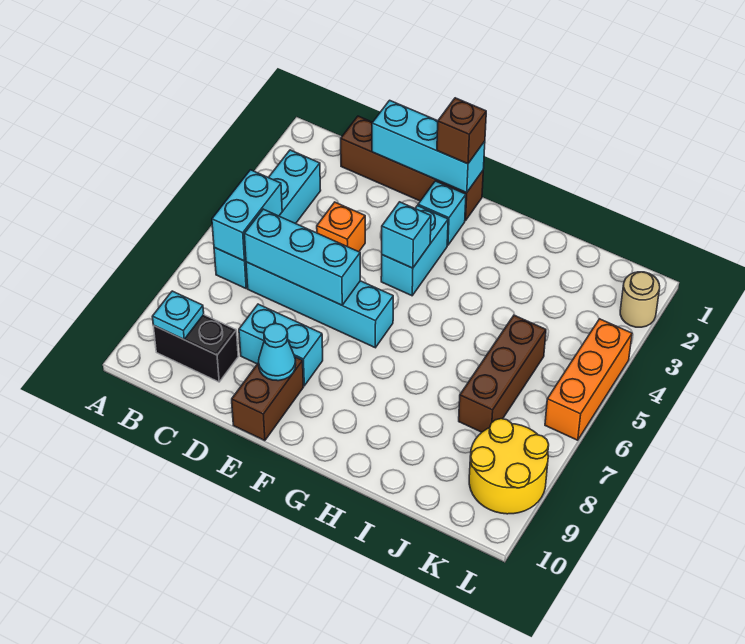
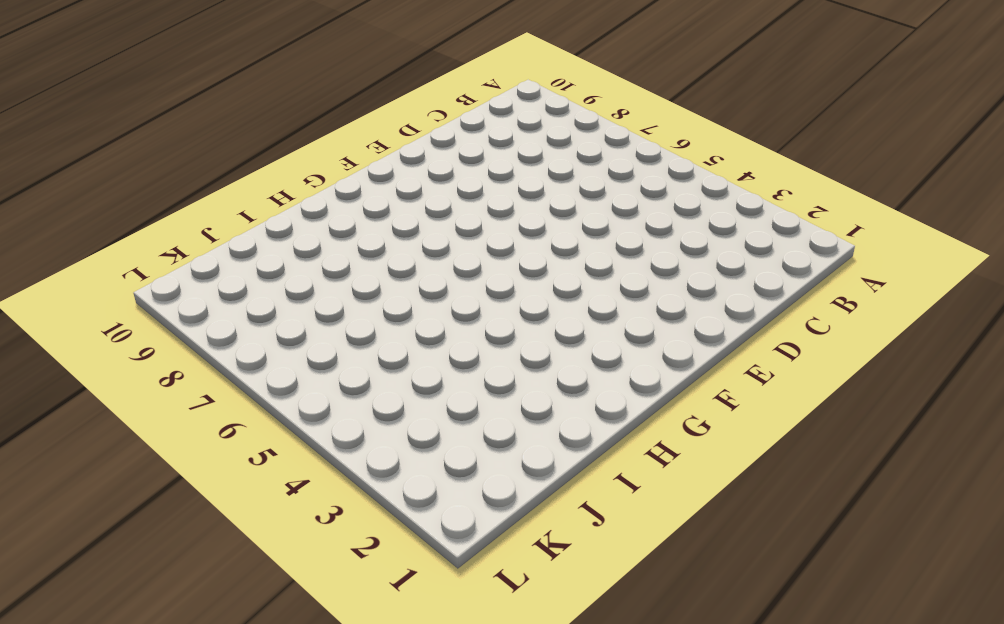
none -> cyan brick B3:B6 level 1
none -> black brick B9:C9 level 1
none -> brown brick C1:F1 level 1

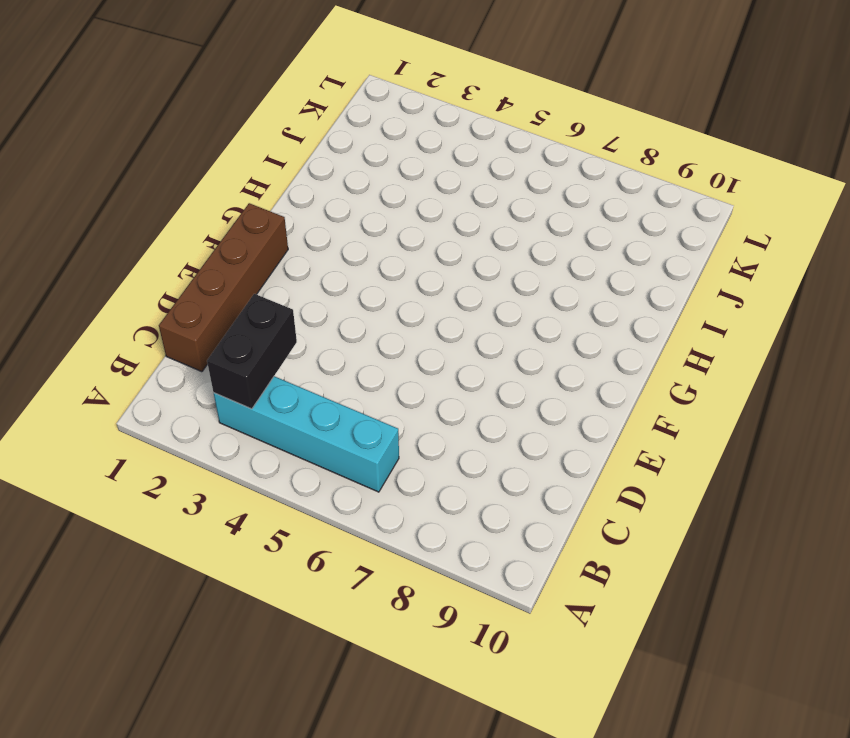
black brick B3:C3 level 2 -> black brick B9:C9 level 1
none -> cyan brick C6:F6 level 1
none -> orange brick D4 level 1
none -> cyan brick D8:E8 level 1

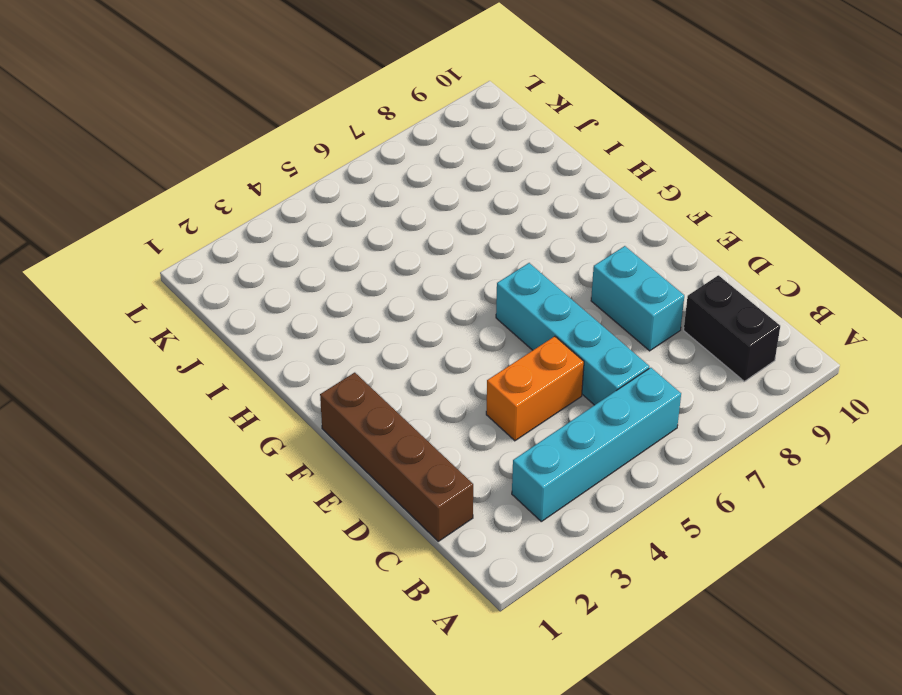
orange brick D4:D5 level 1 -> orange brick D4 level 1
none -> brown brick E9:E10 level 1
none -> cyan brick F2 level 1
none -> cyan brick F3:F4 level 1

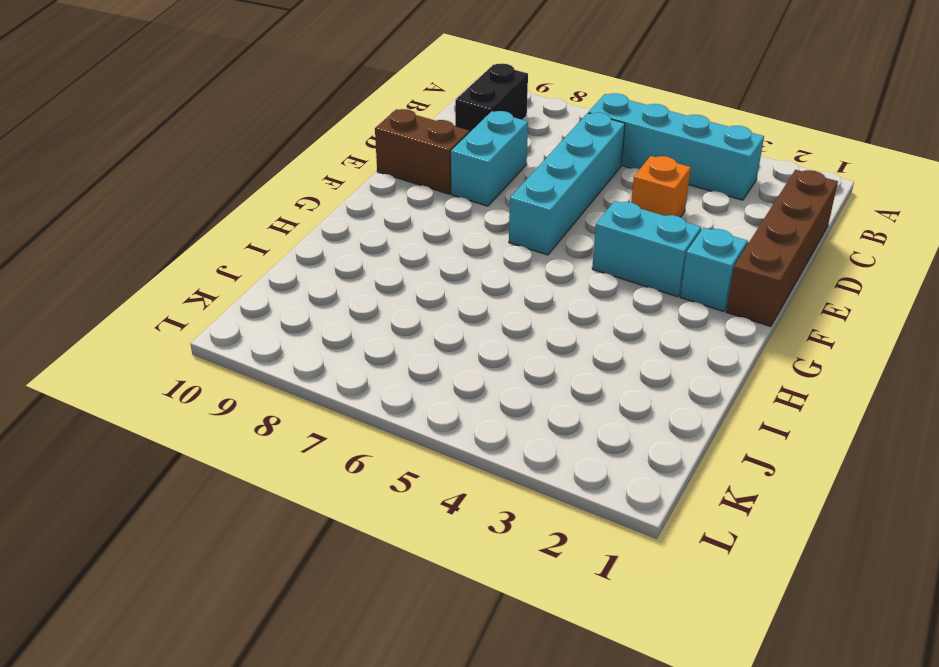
none -> brown brick J5:J7 level 1
none -> yellow round brick K8:L9 level 1
none -> tan round brick L2 level 1

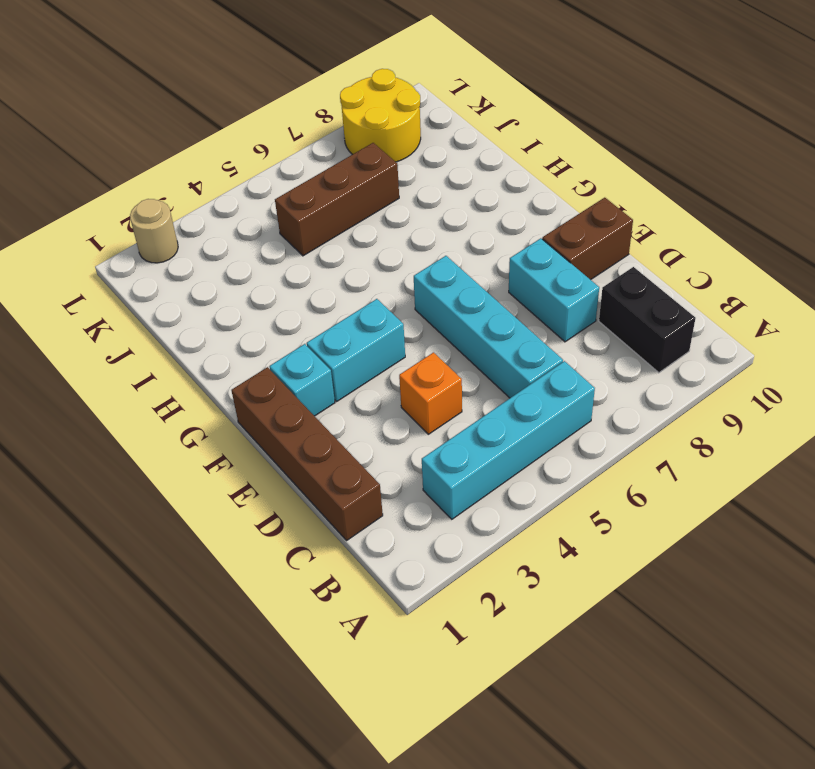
none -> orange brick L4:L6 level 1
none -> cyan brick B5:B6 level 2
none -> cyan plate B9 level 2

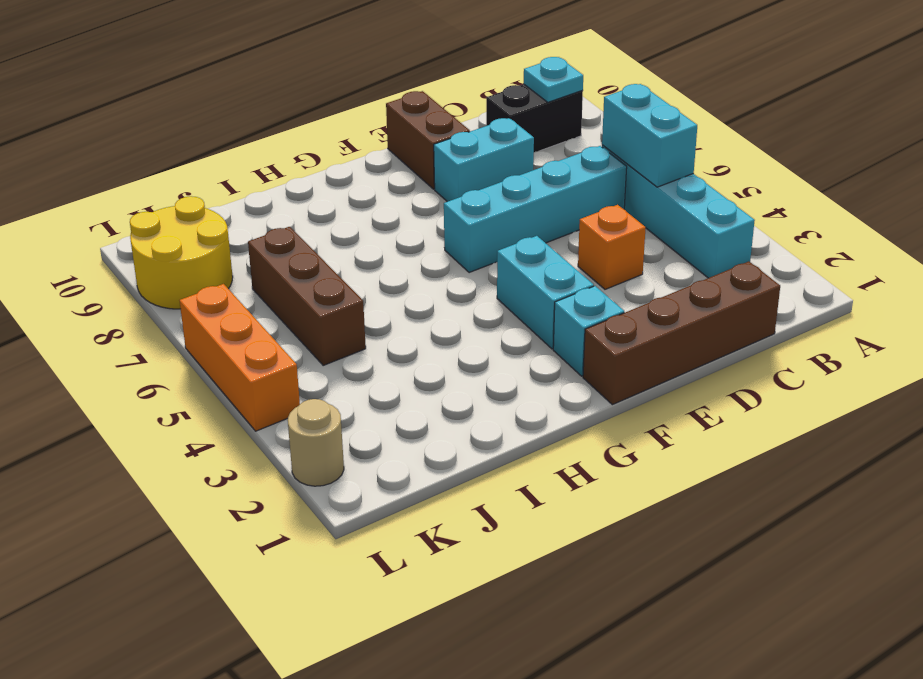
none -> cyan brick C6:E6 level 2
none -> cyan brick D1:F1 level 2
none -> cyan cone E9 level 2

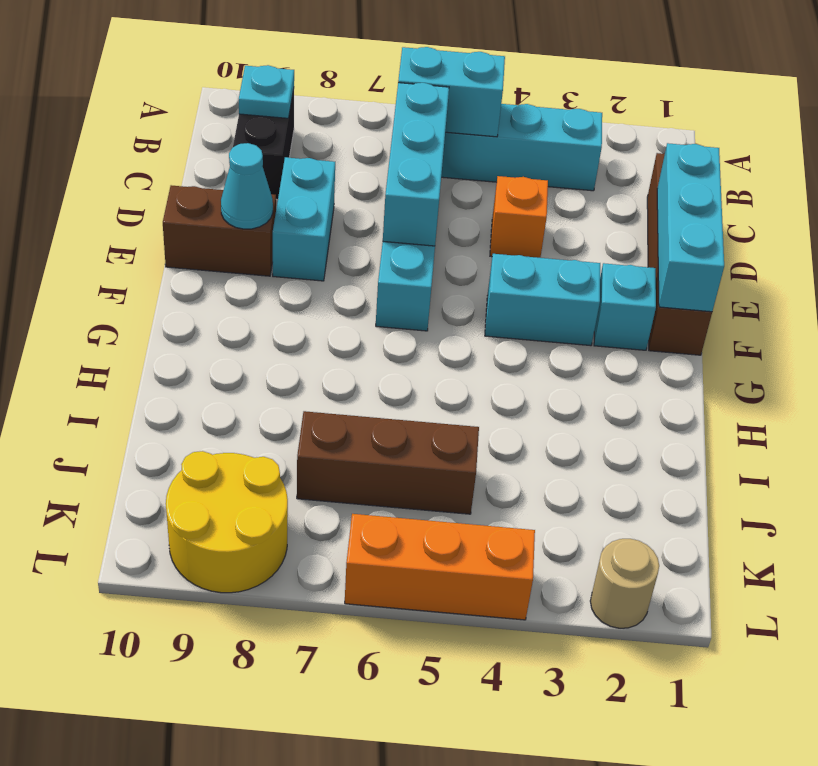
none -> cyan brick F4 level 2
none -> brown brick F1 level 3

